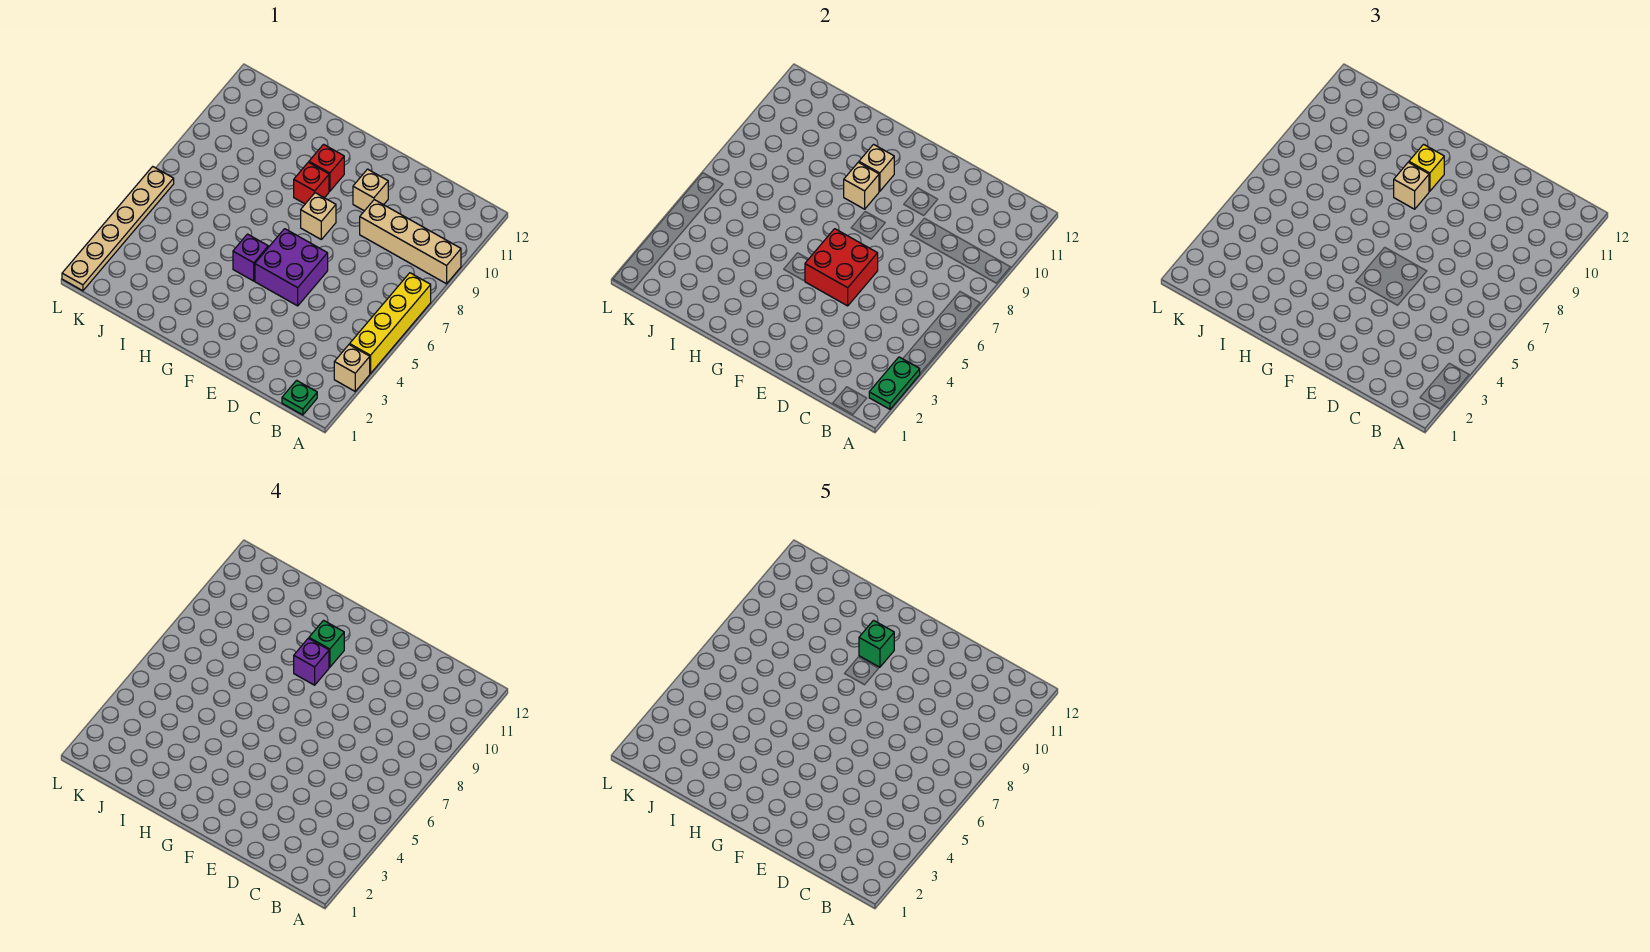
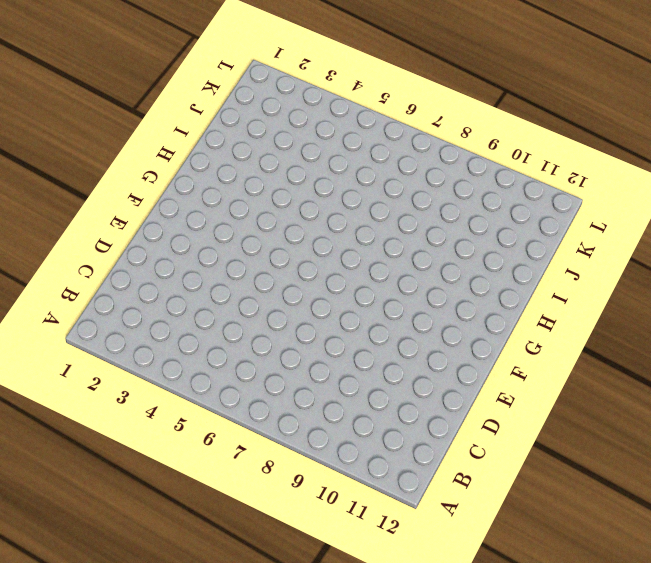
none -> tan brick A3 level 1
none -> yellow brick A4:A7 level 1
none -> tan brick A9:D9 level 1

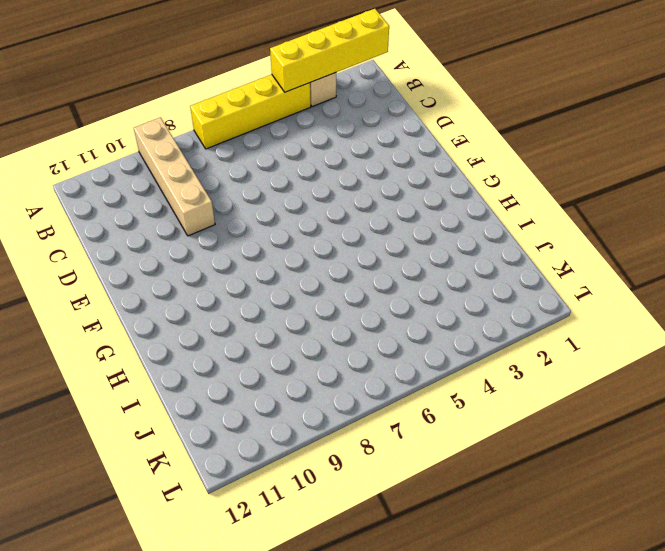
yellow brick A1:A4 level 2 -> green plate A2:A3 level 2
none -> green plate B1 level 1
none -> purple brick E5:F6 level 1
none -> tan brick E10 level 1

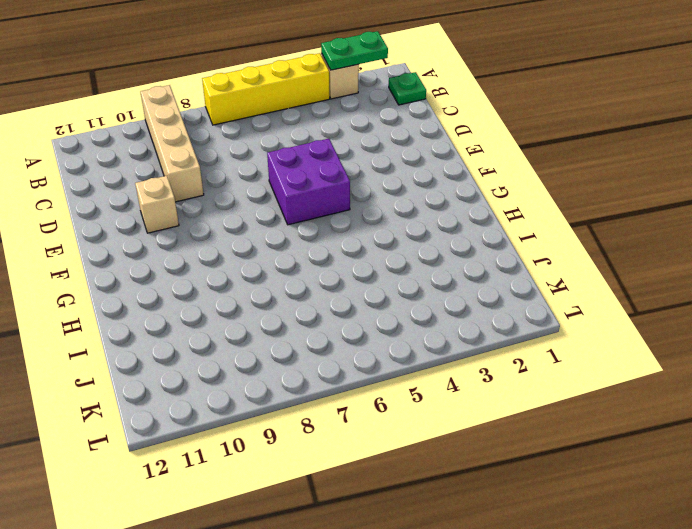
none -> tan brick F8 level 1
none -> purple brick G5 level 1
none -> red brick G9 level 1

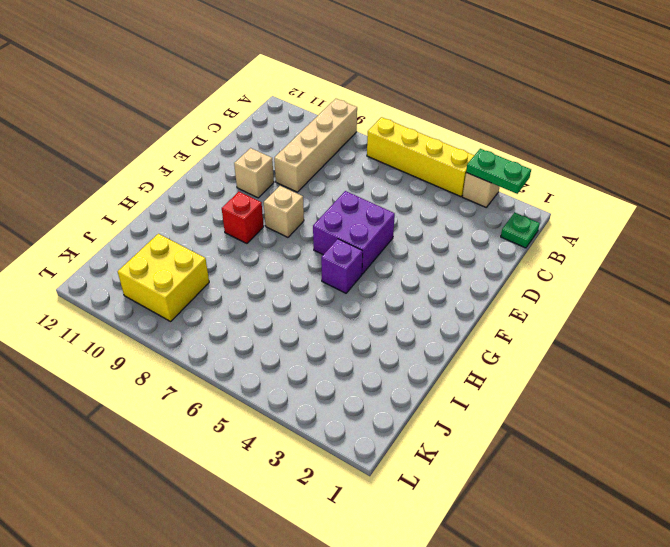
yellow brick J9:K10 level 1 -> none
none -> red brick G10 level 1
none -> tan plate L1:L6 level 1
none -> red brick E5:F6 level 2

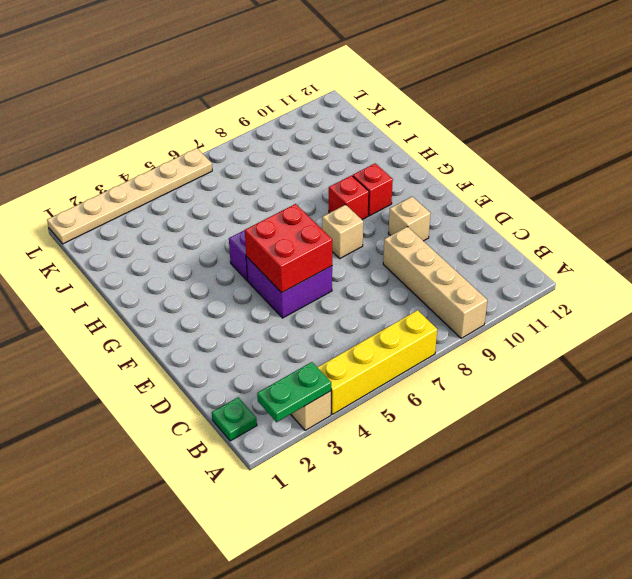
none -> tan brick G9 level 2
none -> tan brick G10 level 2
none -> tan brick G9 level 3

